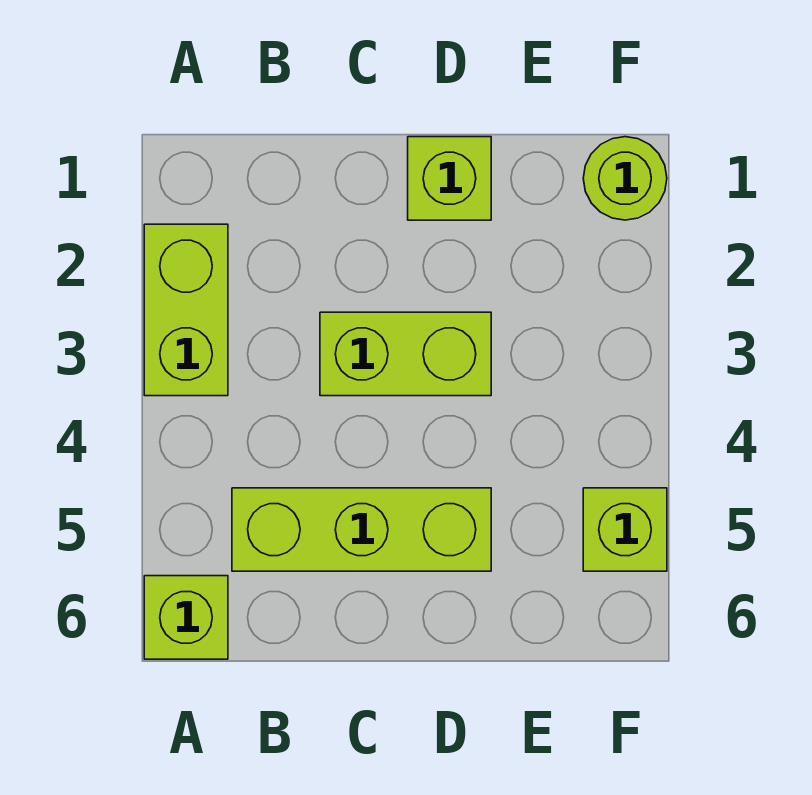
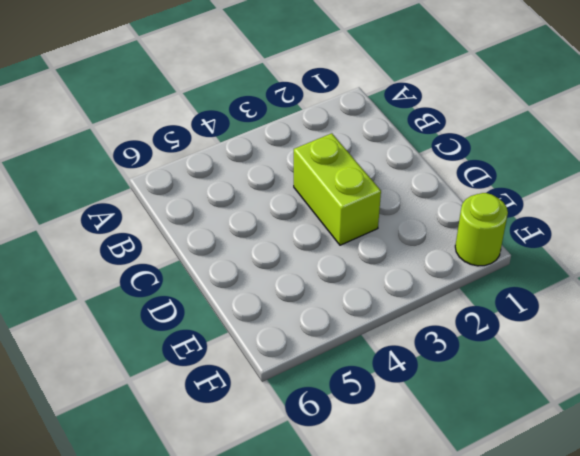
none -> lime brick A2:A3 level 1
none -> lime brick A6 level 1

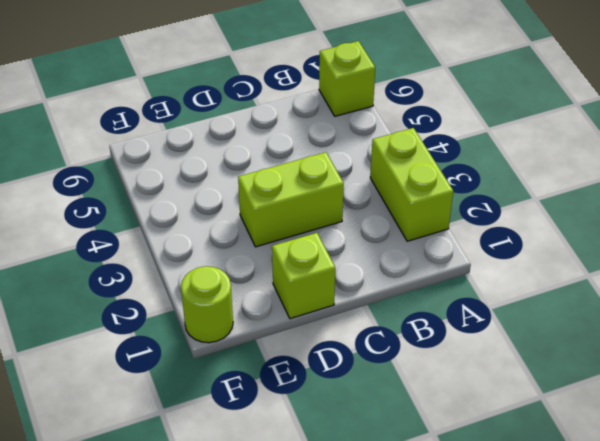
none -> lime brick B5:D5 level 1
none -> lime brick F5 level 1

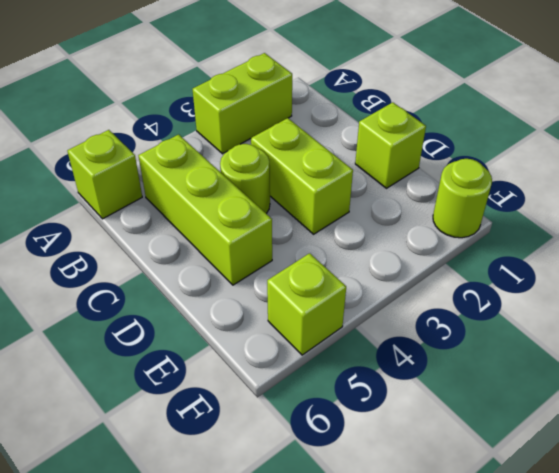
lime round brick C4 level 1 -> none

